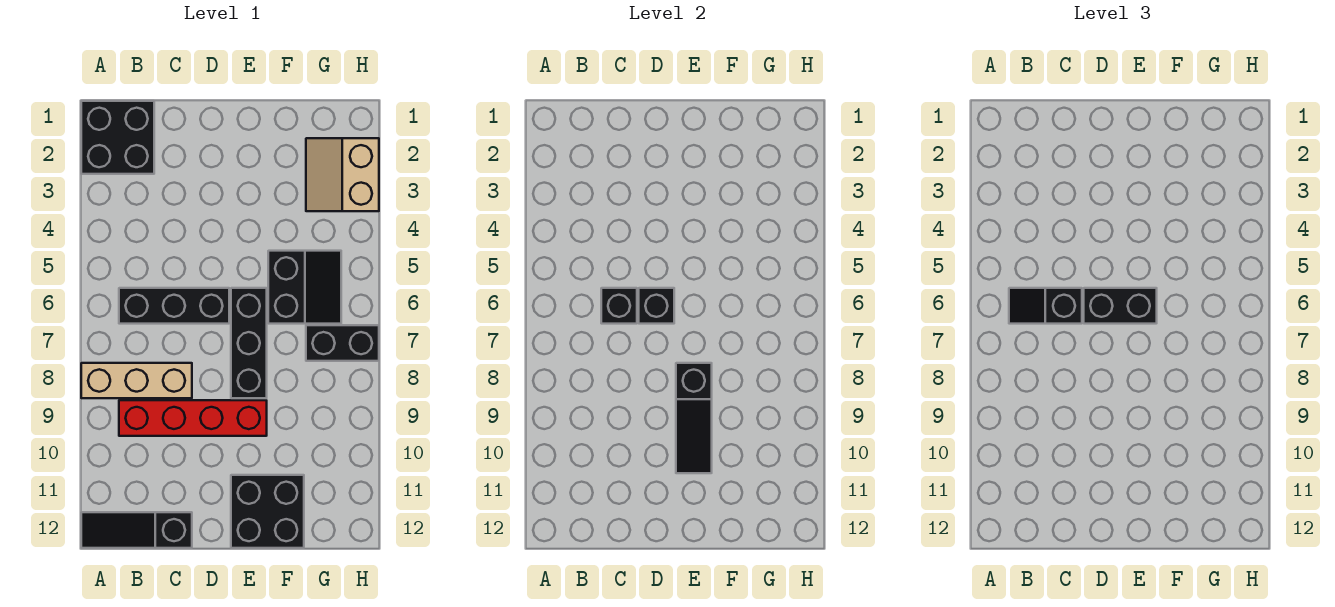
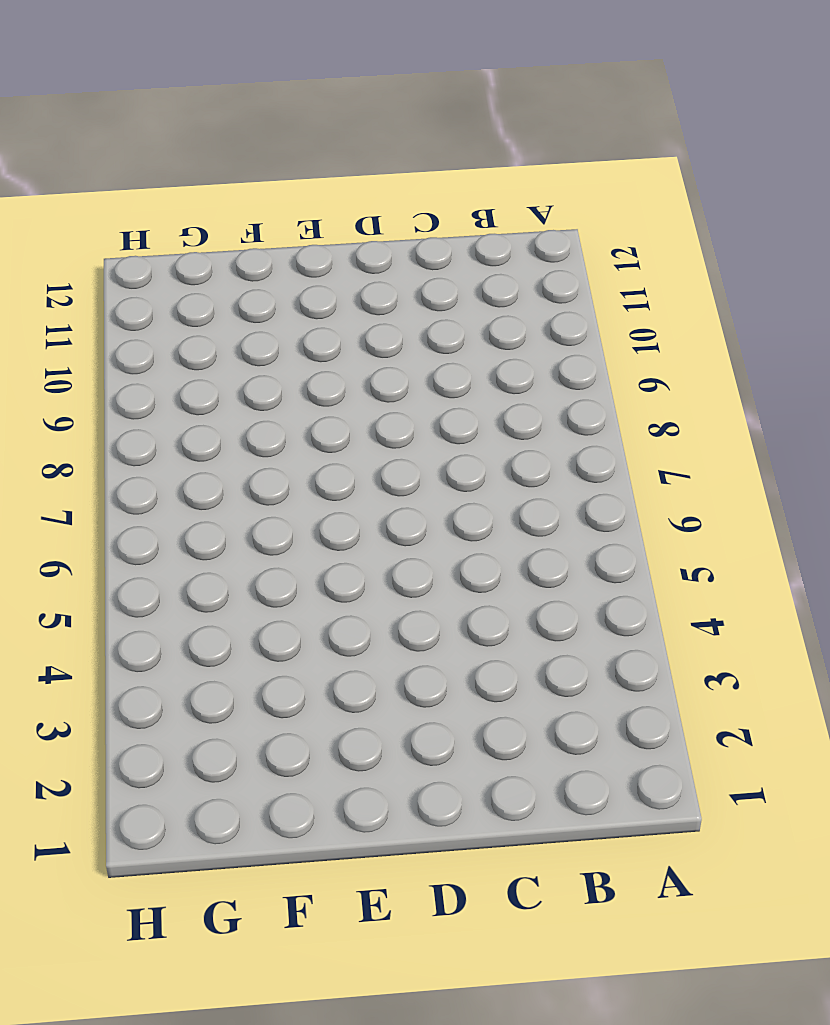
none -> black brick A1:B2 level 1
none -> tan brick A8:C8 level 1
none -> black slope A12:C12 level 1 top C

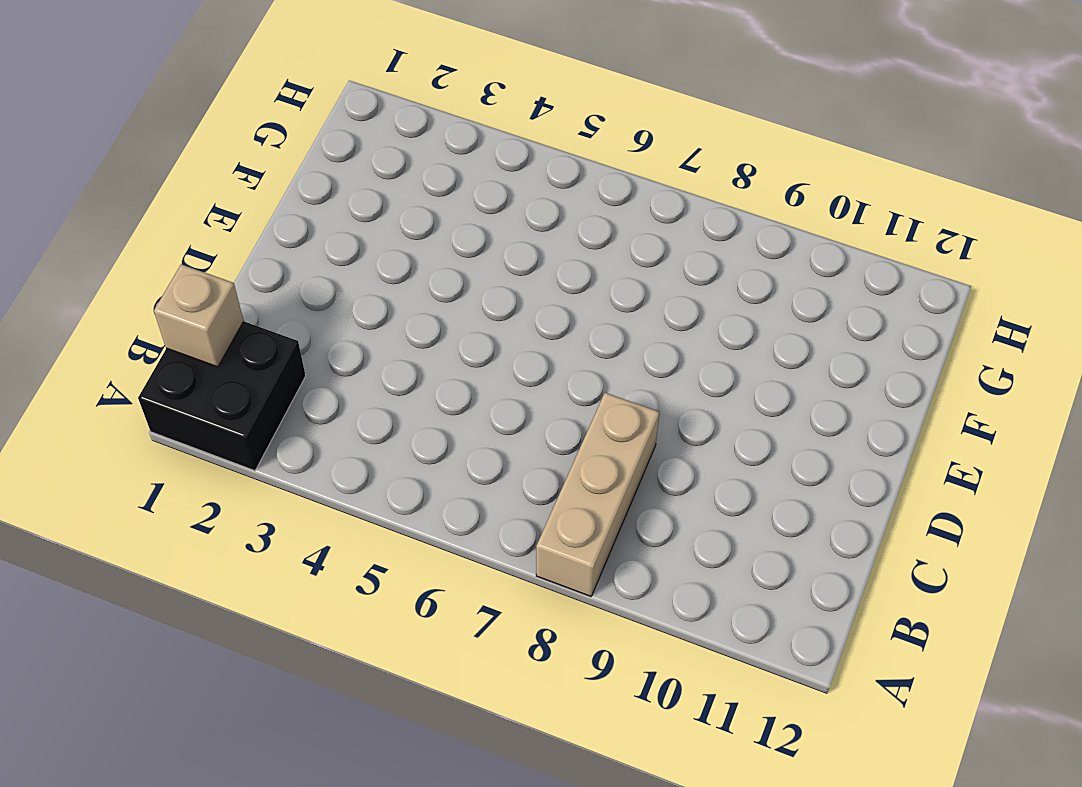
tan brick B1 level 2 -> none
none -> black slope A12:C12 level 1 top C
none -> black brick B6:D6 level 1
none -> red brick B9:E9 level 1

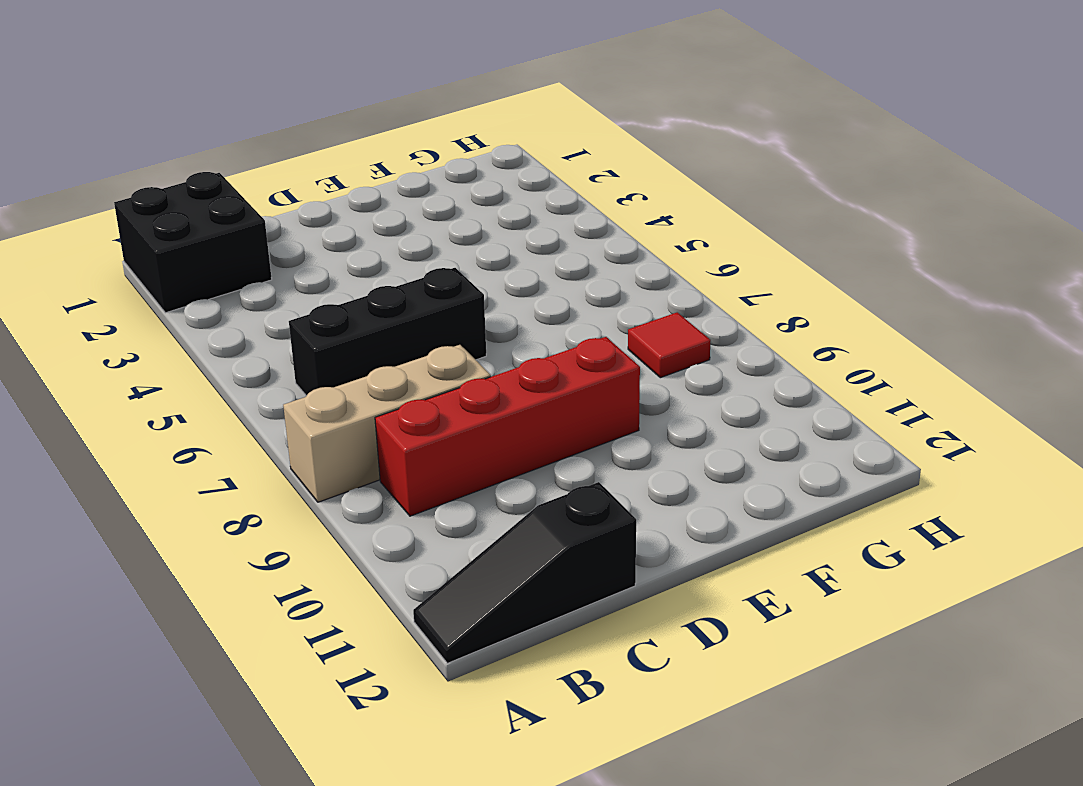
red tile G8 level 1 -> none
none -> black brick E6:E8 level 1
none -> black brick E11:F12 level 1
none -> black slope F5:G6 level 1 top F

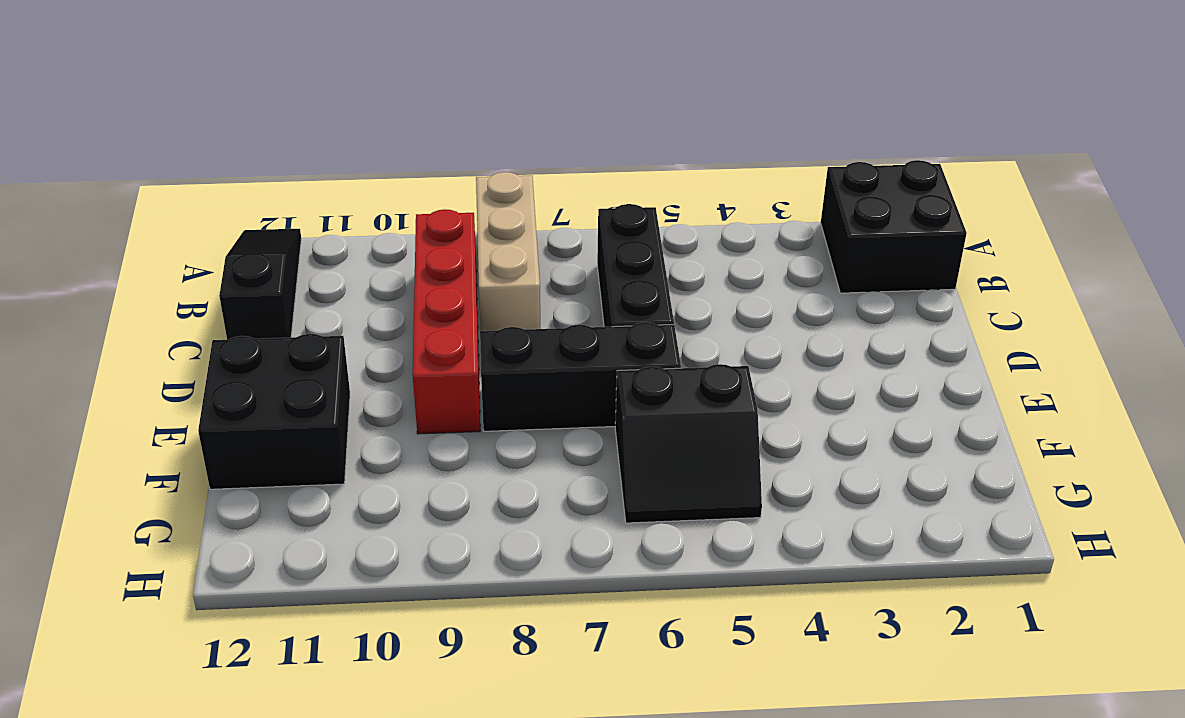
none -> tan slope G2:H3 level 1 top H
none -> black brick G7:H7 level 1
none -> black brick C6 level 2

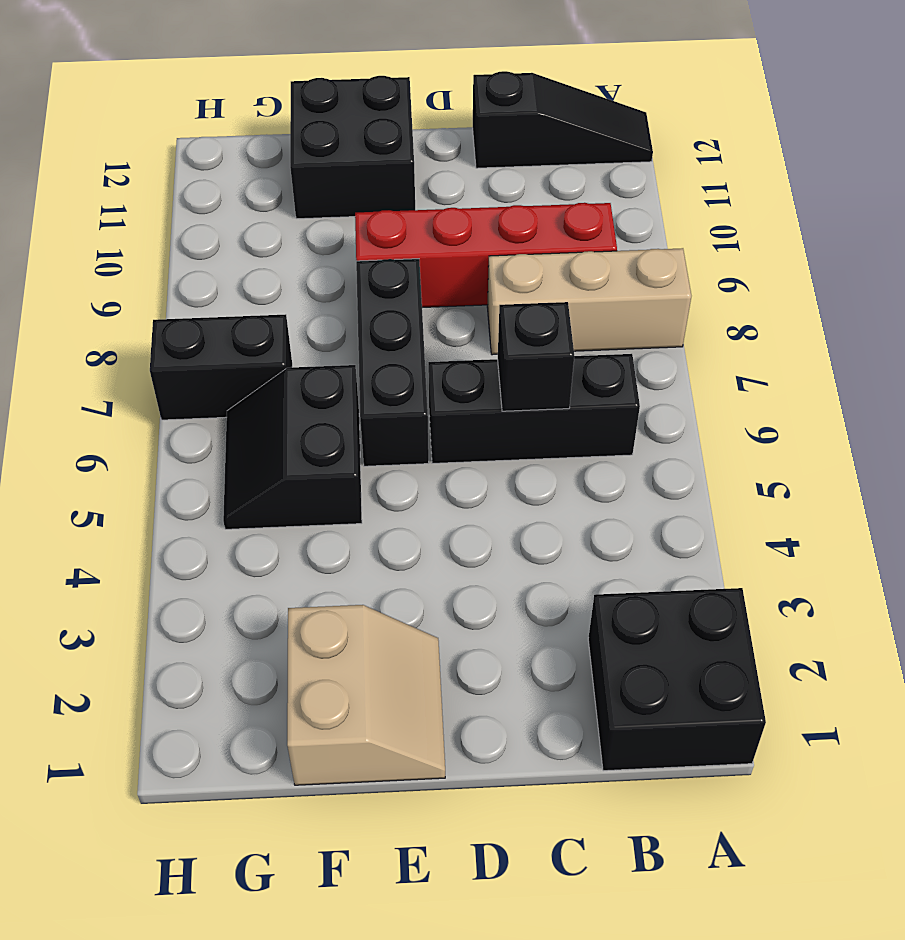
tan slope E1:F2 level 1 top F -> tan slope G2:H3 level 1 top H
none -> black brick D6 level 2
none -> black slope E8:E10 level 2 top 8
none -> black slope B6:C6 level 3 top C

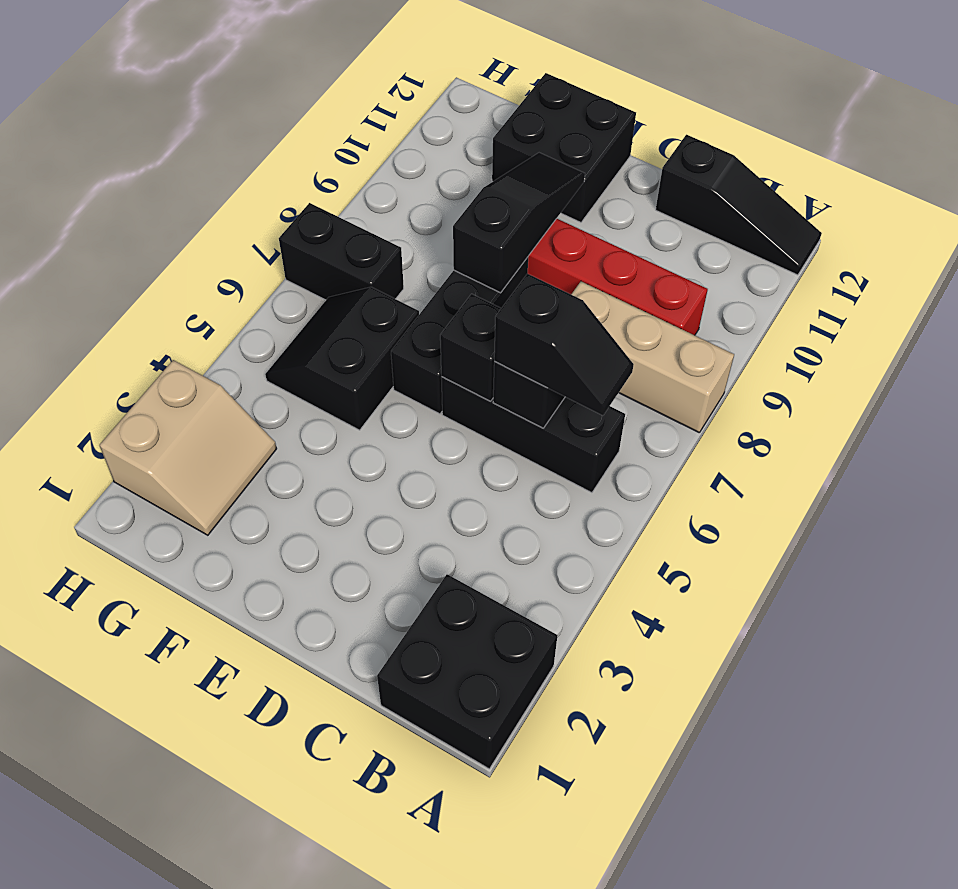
none -> black brick D6:E6 level 3

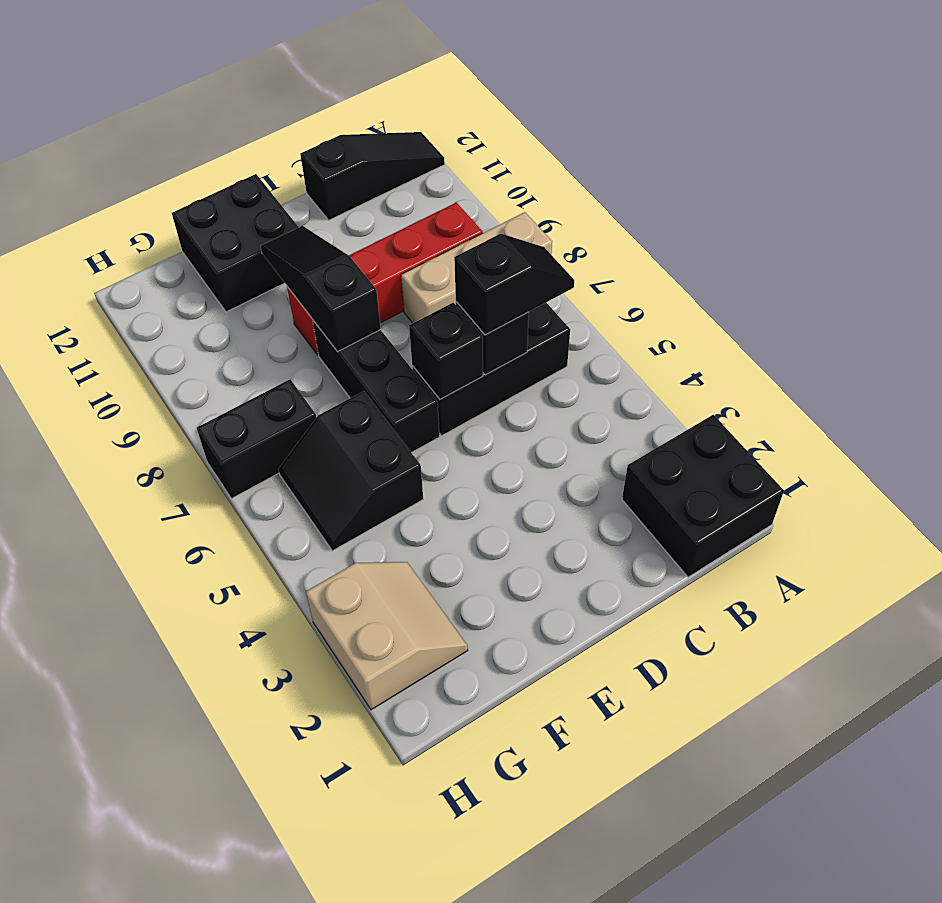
none -> black brick D6:E6 level 3

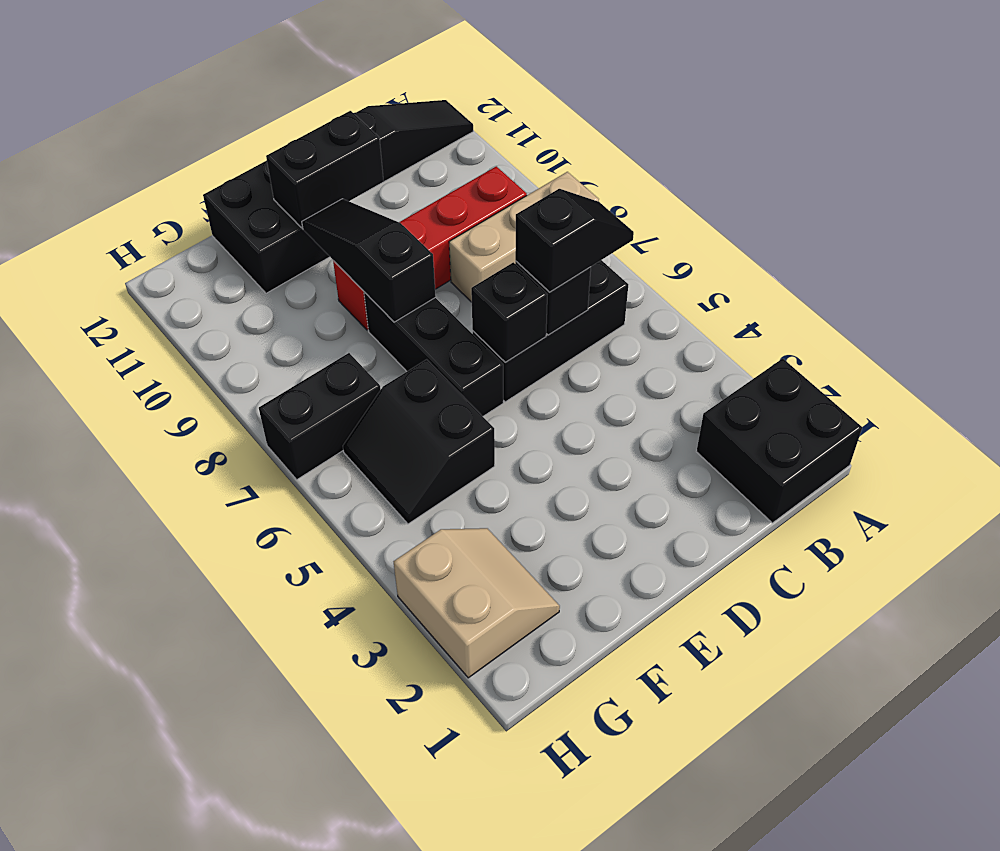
black brick D11:E11 level 2 -> black brick D6:E6 level 3

